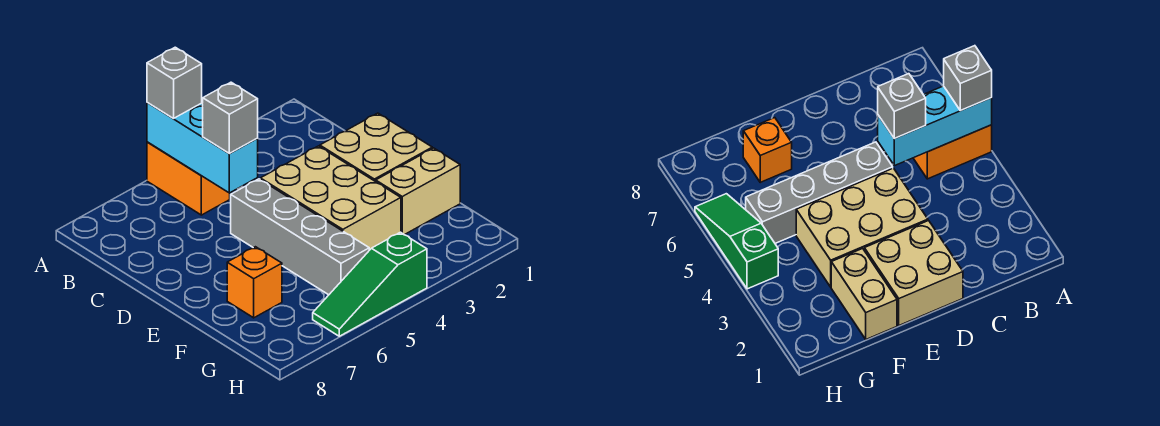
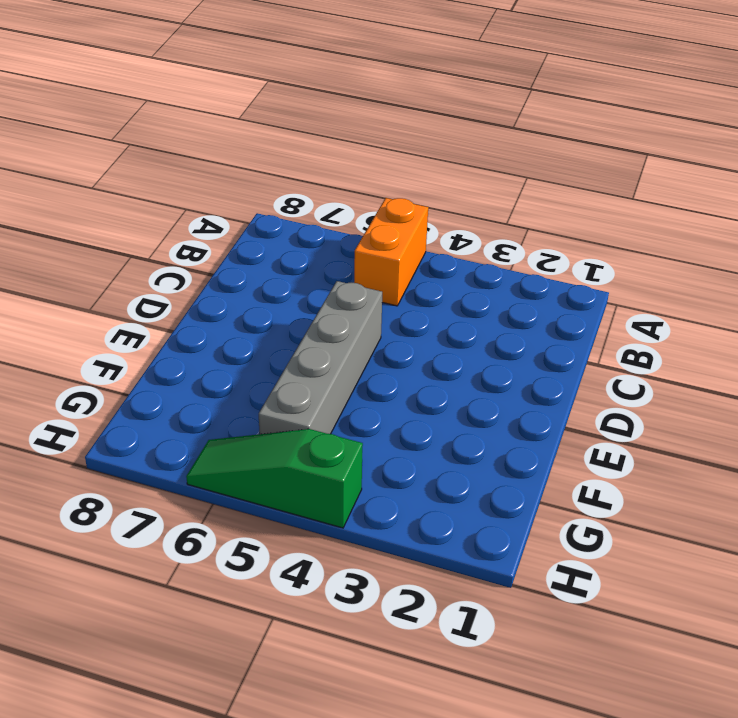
none -> tan brick D1:E2 level 1
none -> tan brick D3:F4 level 1

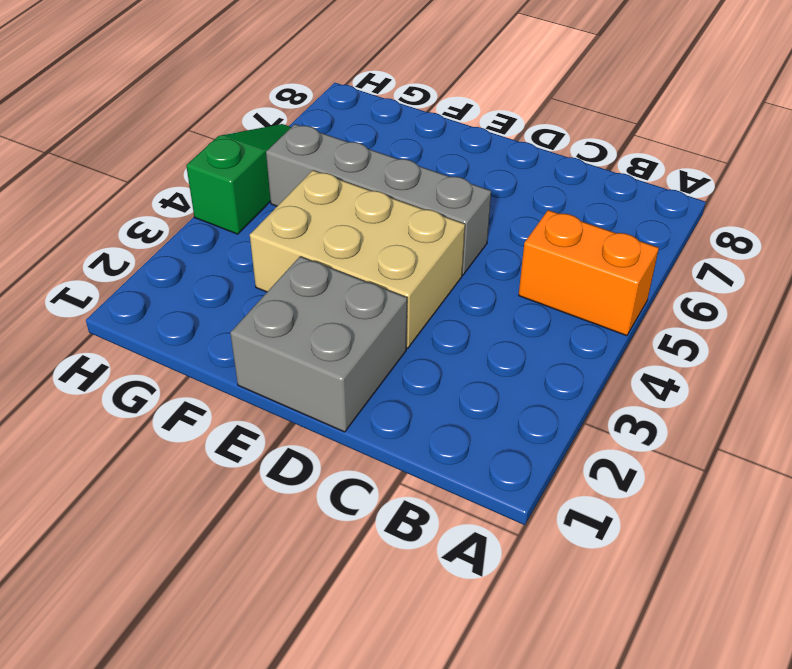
grey brick D1:E2 level 1 -> tan brick D1:E2 level 1
none -> tan brick F1:F2 level 1
none -> orange brick F7 level 1

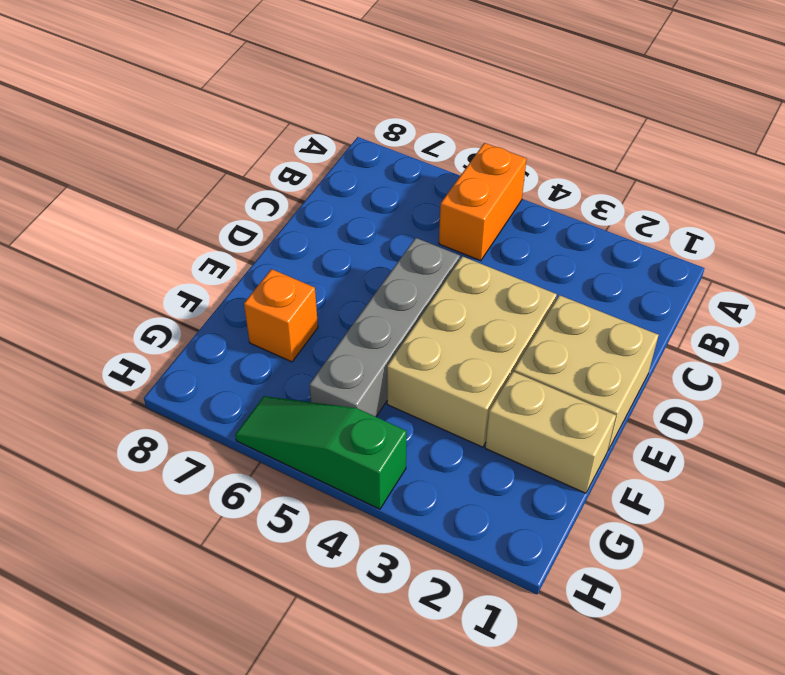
none -> cyan brick A5:C5 level 2
none -> grey brick A5 level 3

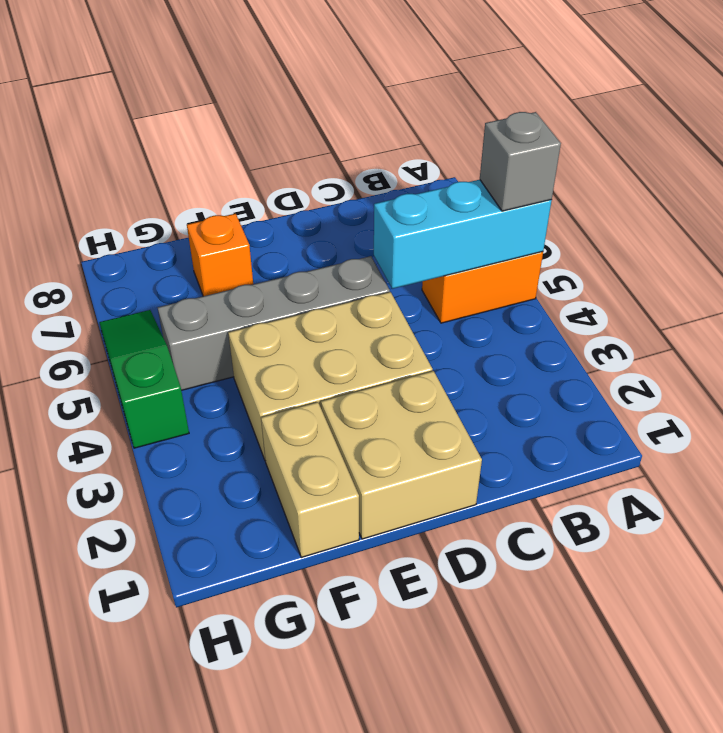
none -> grey brick C5 level 3

